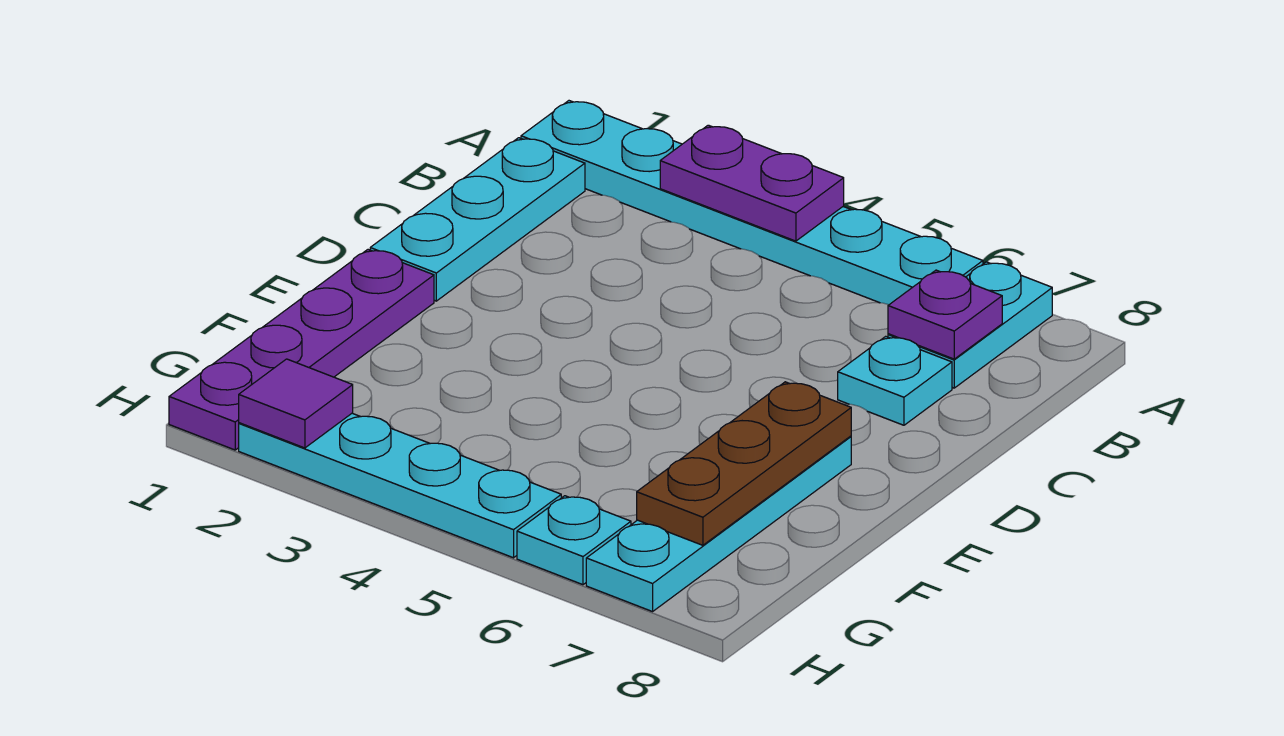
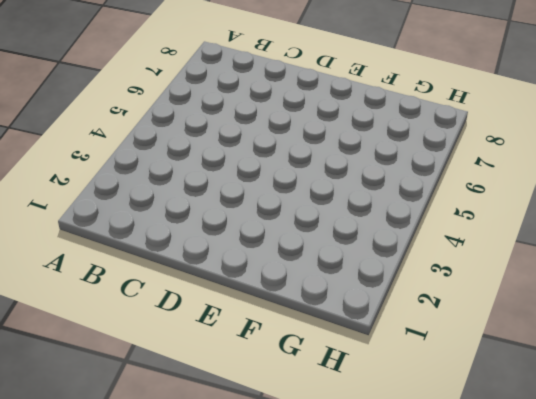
none -> cyan plate A1:A6 level 1
none -> cyan plate A7:B7 level 1
none -> cyan plate B1:D1 level 1

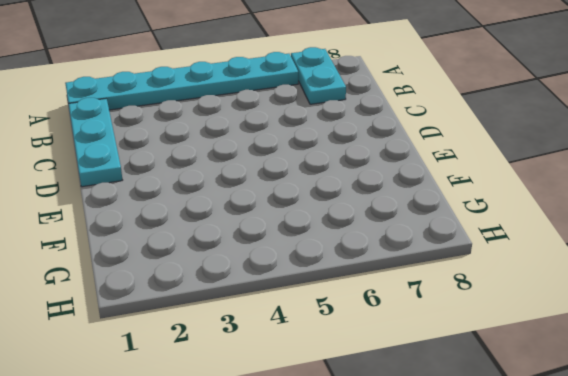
none -> cyan plate C7 level 1
none -> purple plate E1:H1 level 1
none -> cyan plate E7:H7 level 1

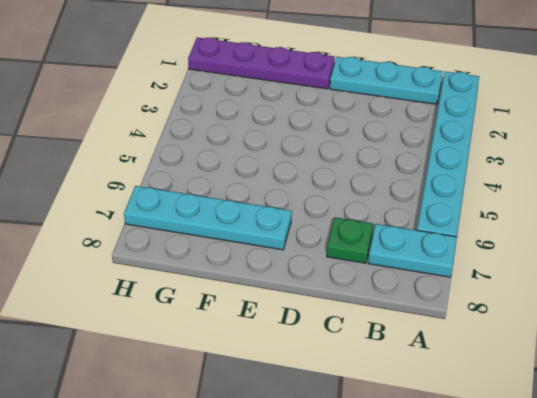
green plate C7 level 1 -> cyan plate C7 level 1
none -> cyan plate H2:H5 level 1
none -> cyan plate H6 level 1
none -> purple plate A3:A4 level 2

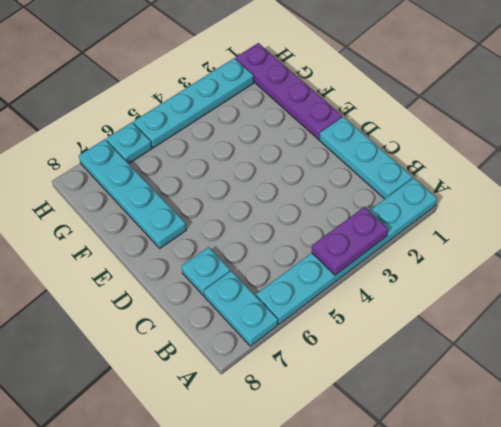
none -> purple plate B7 level 2
none -> brown plate E7:G7 level 2
none -> purple tile H2 level 2

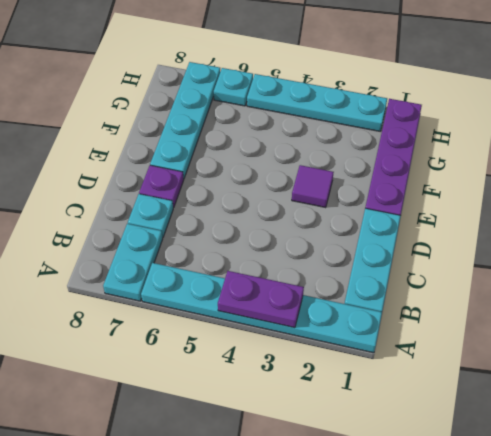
purple plate D7 level 1 -> purple plate B7 level 2
purple tile E3 level 1 -> purple tile H2 level 2
none -> brown plate E7:G7 level 2

